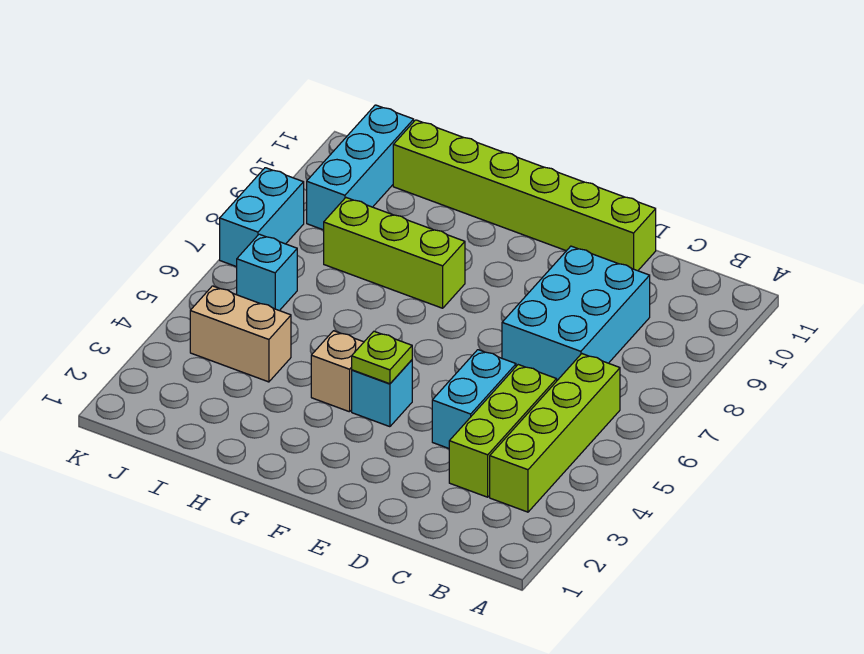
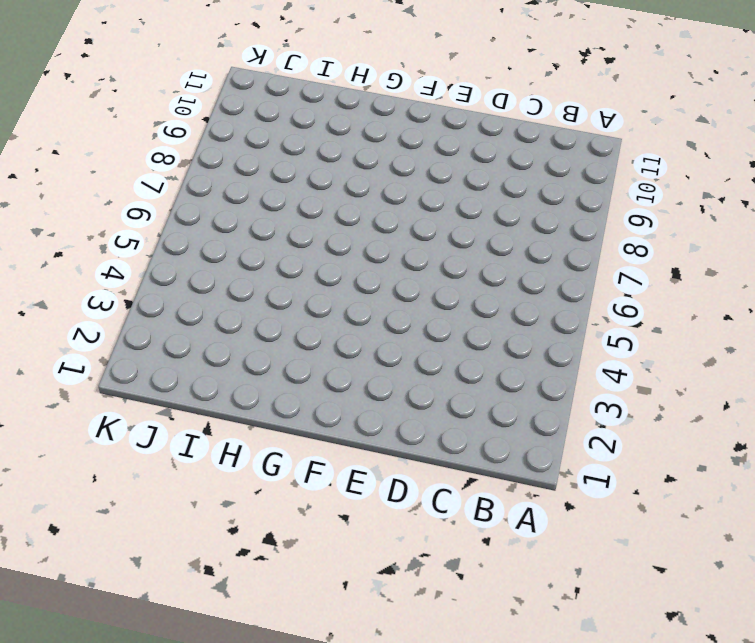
none -> lime brick B3:B6 level 1
none -> lime brick C3:C5 level 1
none -> cyan brick C7:D9 level 1

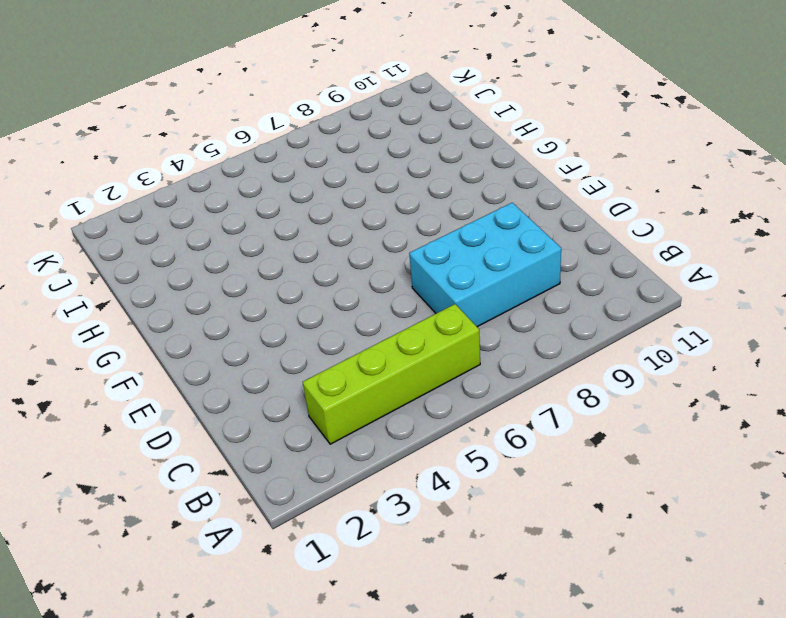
none -> lime brick C3:C5 level 1
none -> cyan brick D4:D5 level 1
none -> lime brick D11:I11 level 1

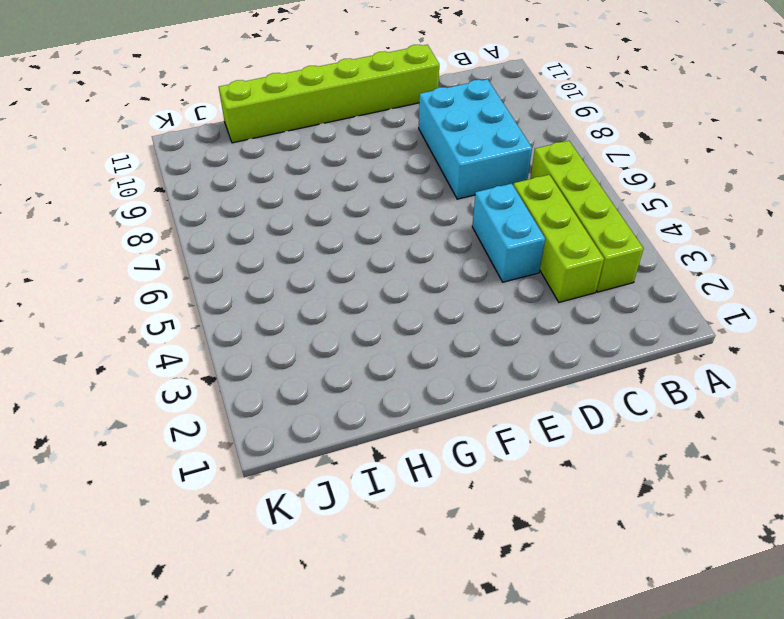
none -> cyan brick F4 level 1
none -> tan brick G4 level 1
none -> lime brick G8:I8 level 1

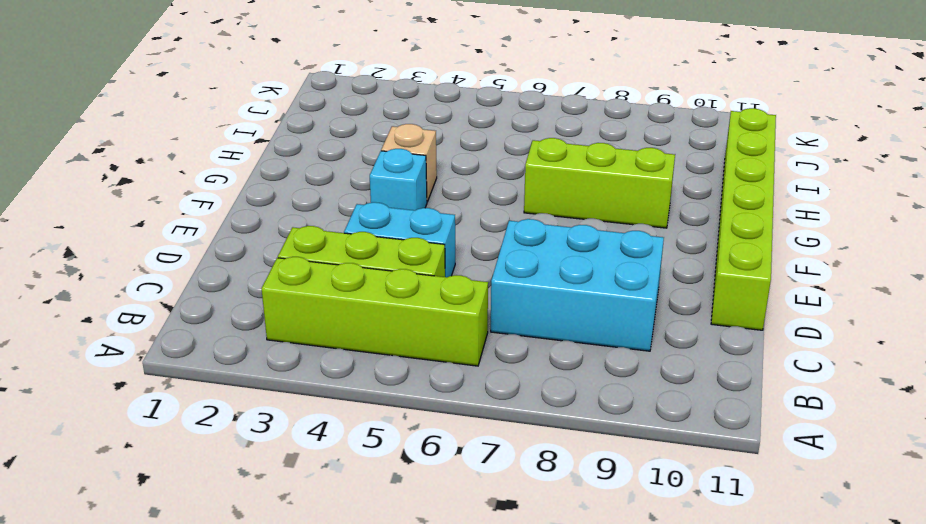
lime brick G7:G9 level 1 -> lime brick G8:I8 level 1
none -> tan brick I4:J4 level 1
none -> cyan brick J6 level 1
none -> cyan brick J9:J11 level 1

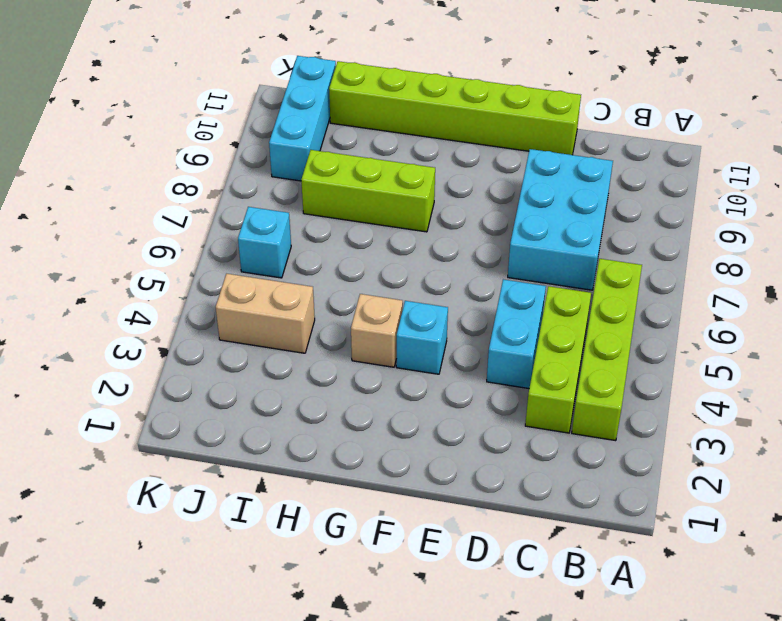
none -> cyan brick K7:K8 level 1
none -> lime plate F4 level 2

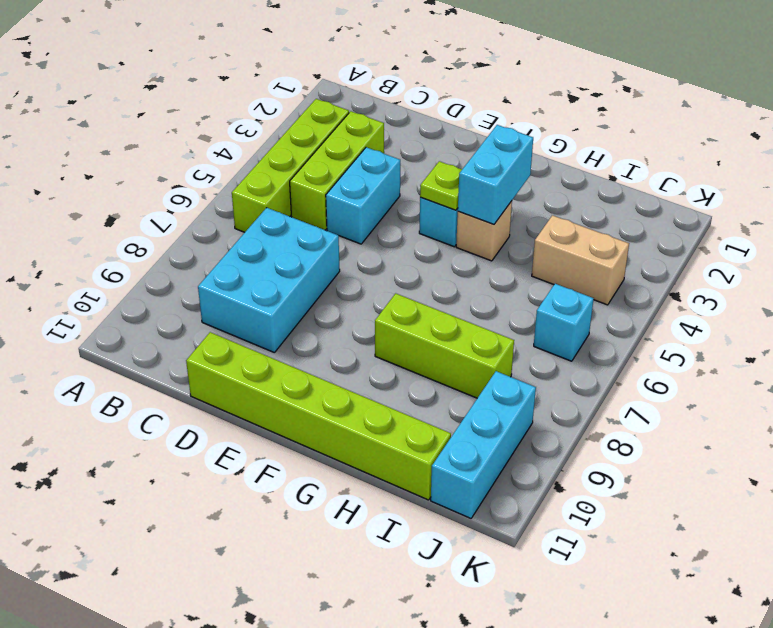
cyan brick G3:G4 level 2 -> cyan brick K7:K8 level 1

